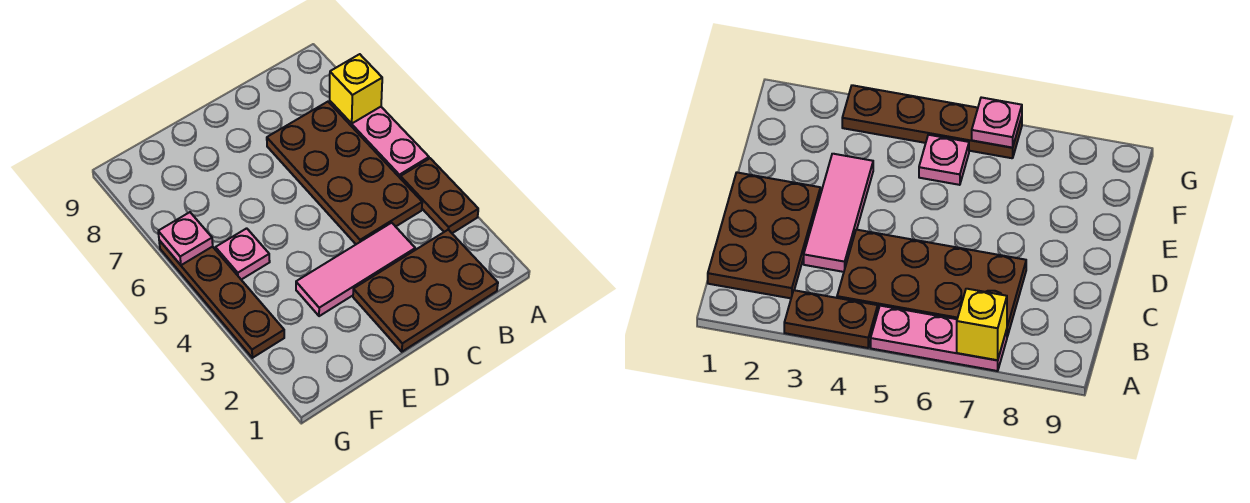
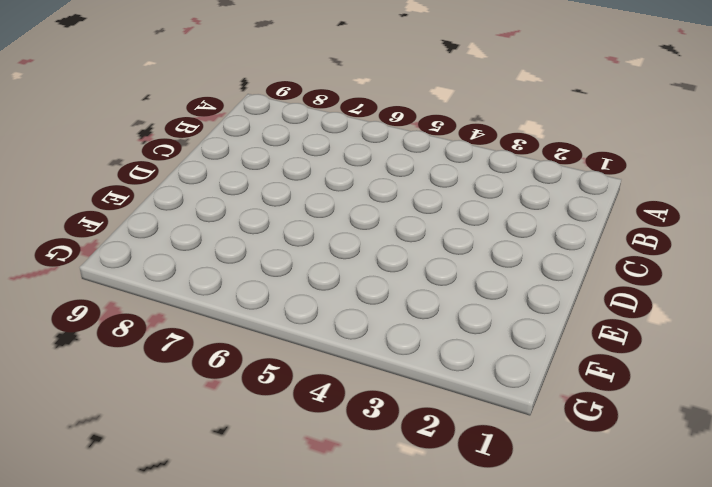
none -> brown plate A3:A4 level 1
none -> pink plate A5:A7 level 1

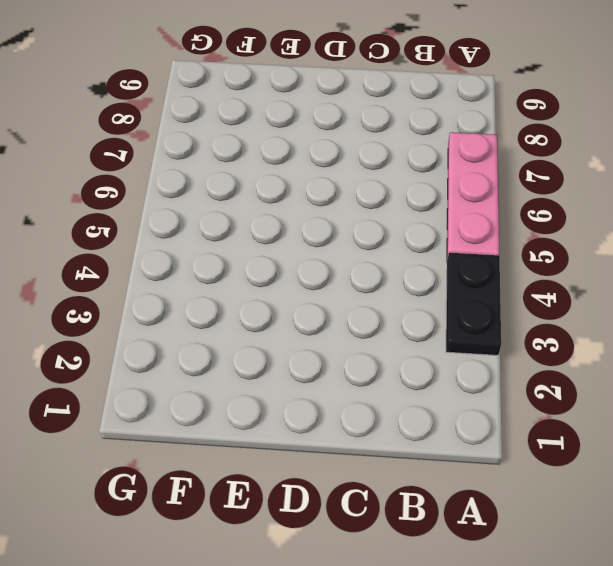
black plate A3:A4 level 1 -> brown plate A3:A4 level 1
none -> brown plate B1:D2 level 1
none -> brown plate B4:C7 level 1

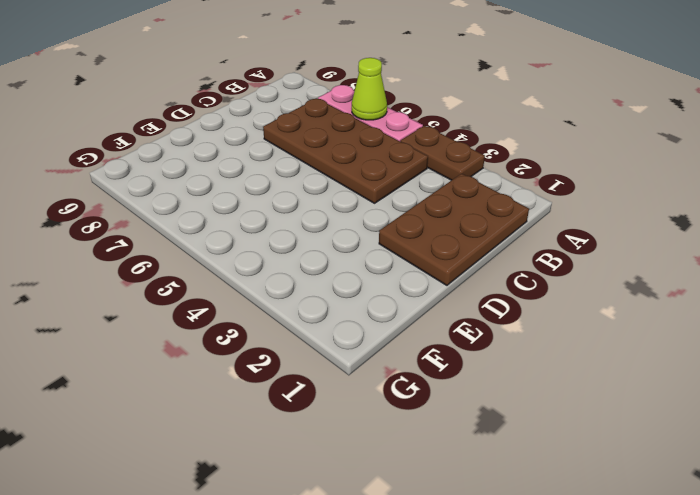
lime cone A6 level 2 -> none
none -> pink tile C3:E3 level 1
none -> pink plate F5 level 1

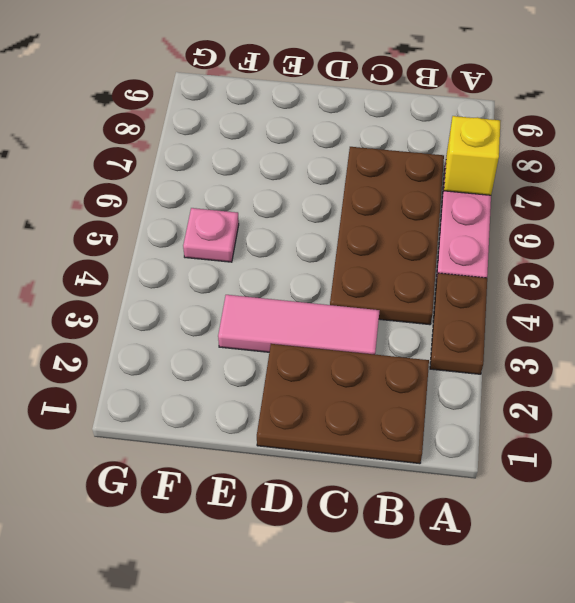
none -> brown plate G3:G6 level 1
none -> pink plate G6 level 2

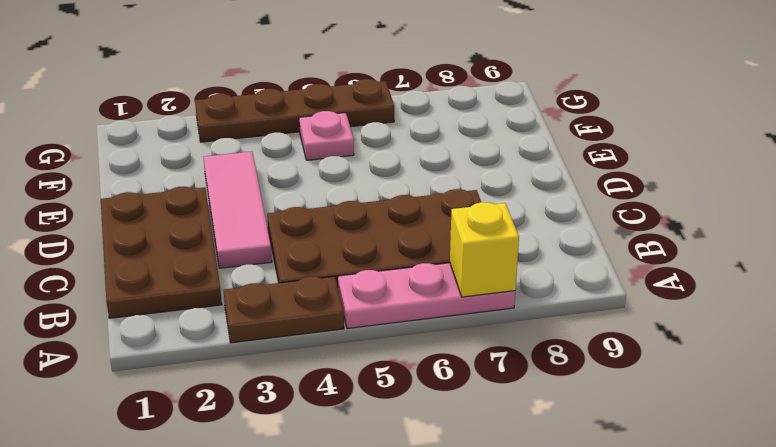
none -> pink plate G6 level 2

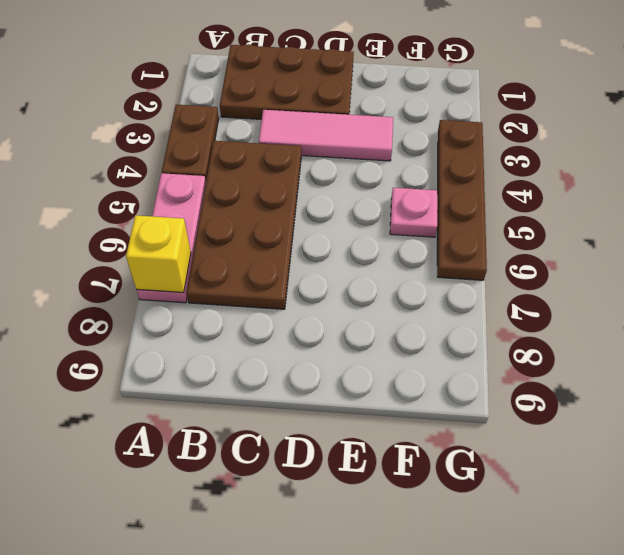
none -> pink plate G6 level 2

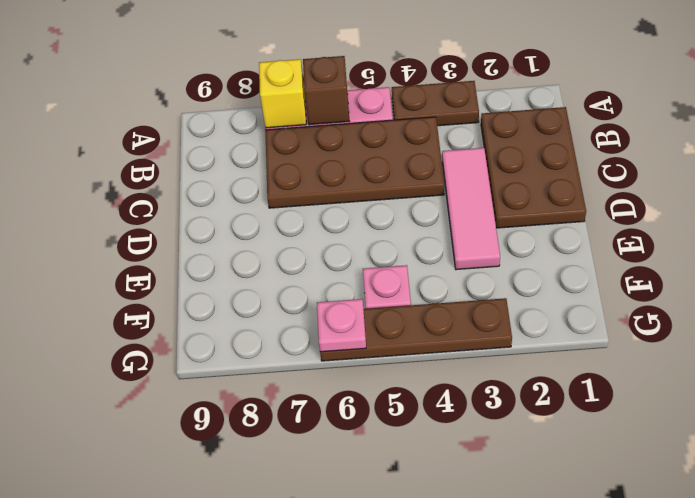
brown brick A6 level 2 -> none

